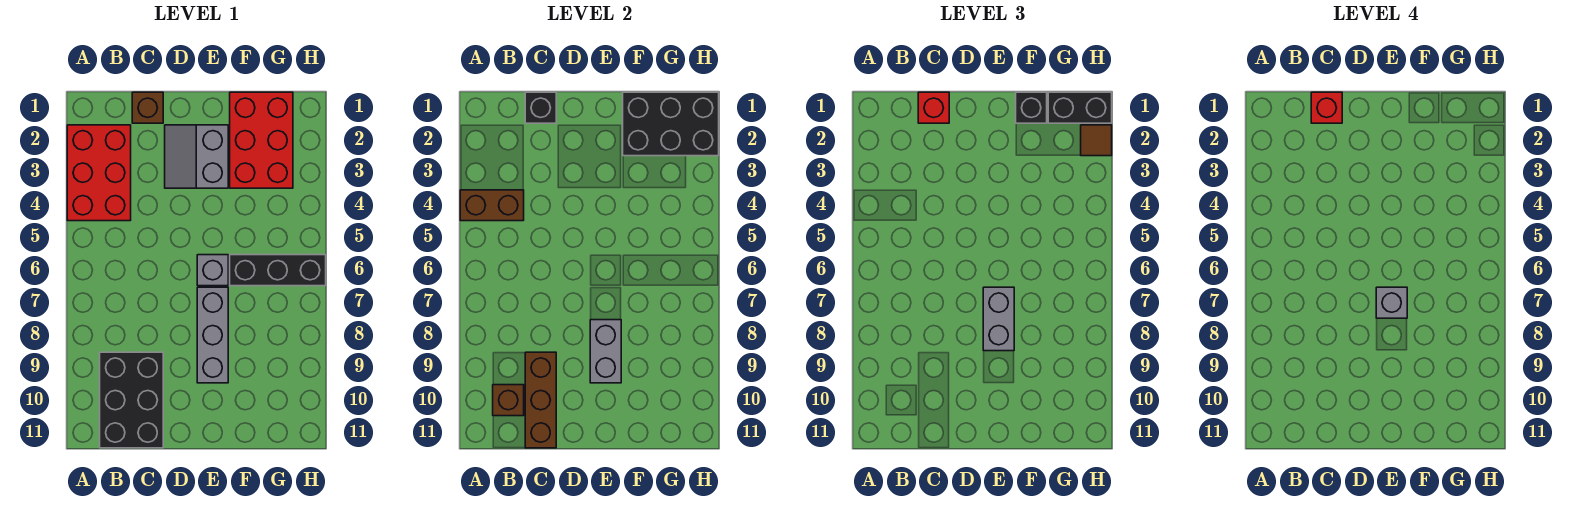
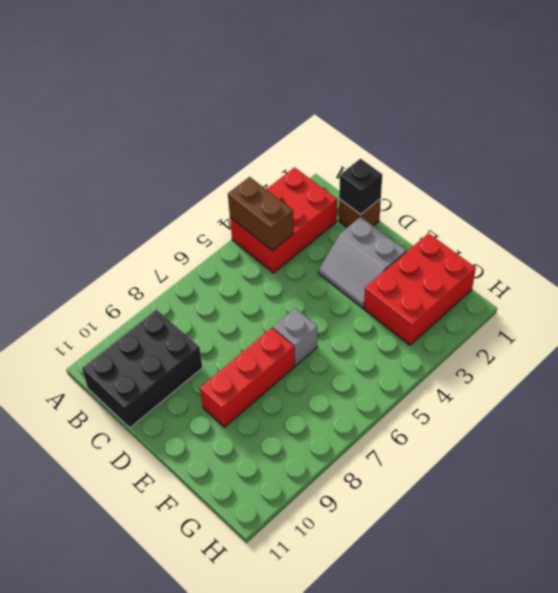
grey slope D2:E3 level 1 top 2 -> grey slope D2:E3 level 1 top E
red brick E7:E9 level 1 -> grey brick E7:E9 level 1
none -> black brick F6:H6 level 1
none -> brown brick B10 level 2
none -> brown brick C9:C11 level 2

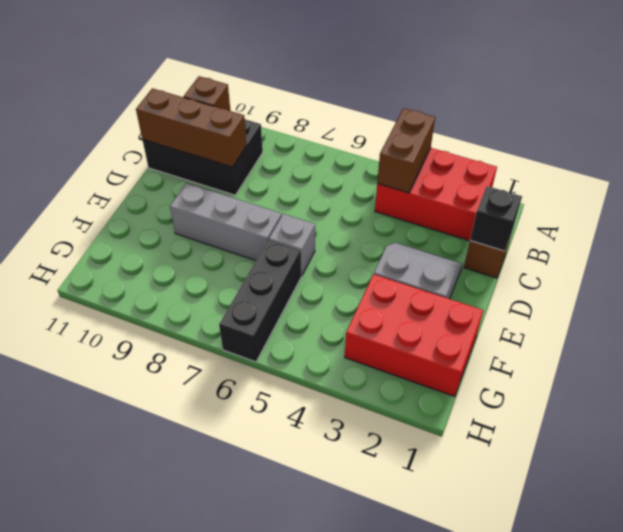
none -> grey brick E8:E9 level 2
none -> black brick F1:H2 level 2
none -> red brick C1 level 3

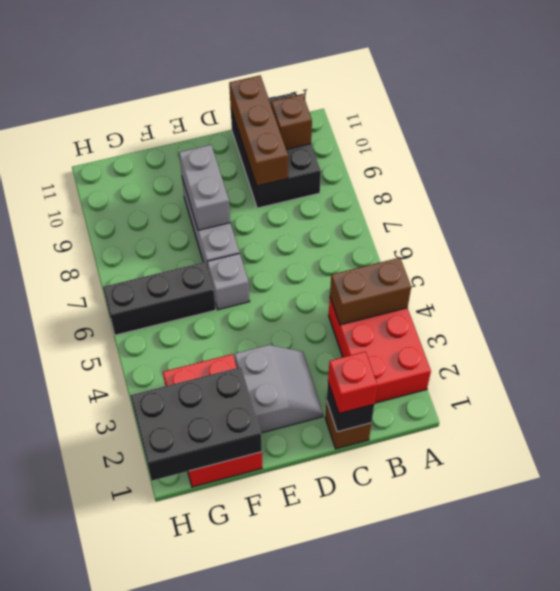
none -> grey brick E7:E8 level 3
none -> black brick F1 level 3
none -> black brick G1:H1 level 3

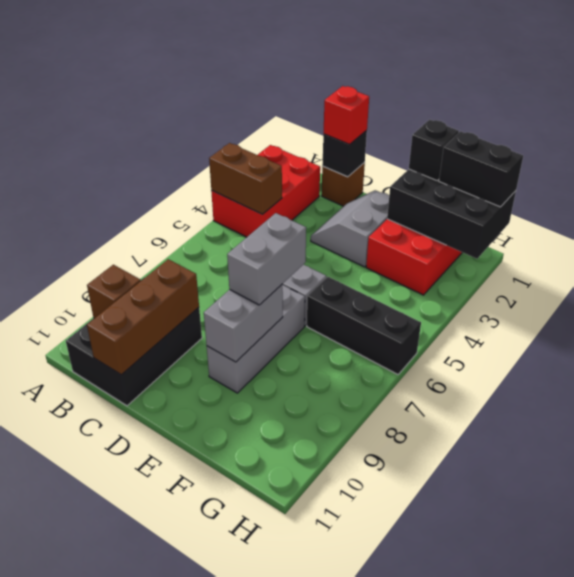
none -> brown tile H2 level 3
none -> red brick C1 level 4
none -> grey brick E7 level 4

